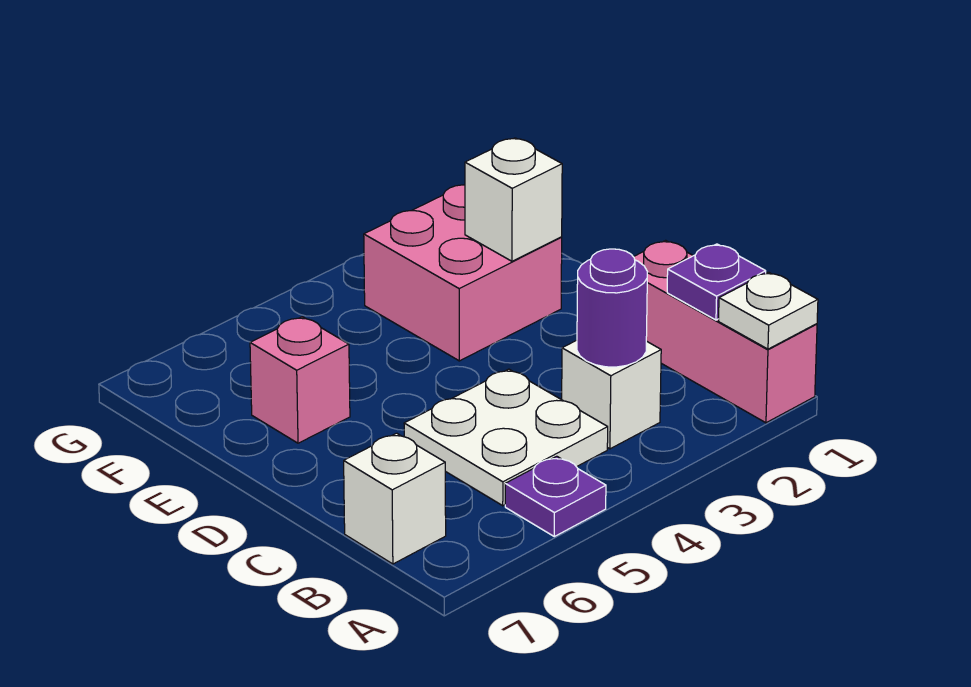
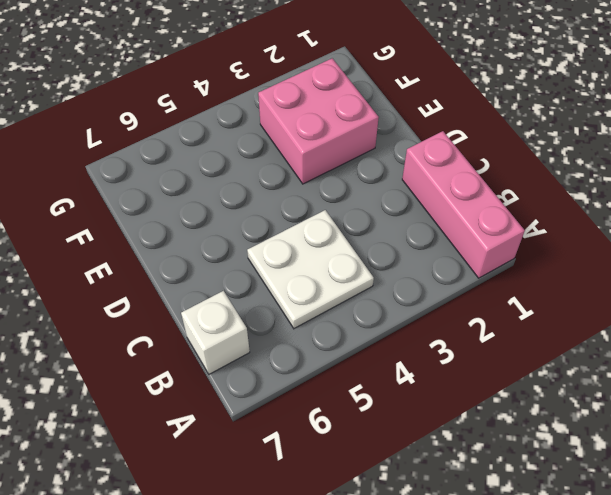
none -> purple plate A5 level 1
none -> white brick B3 level 1

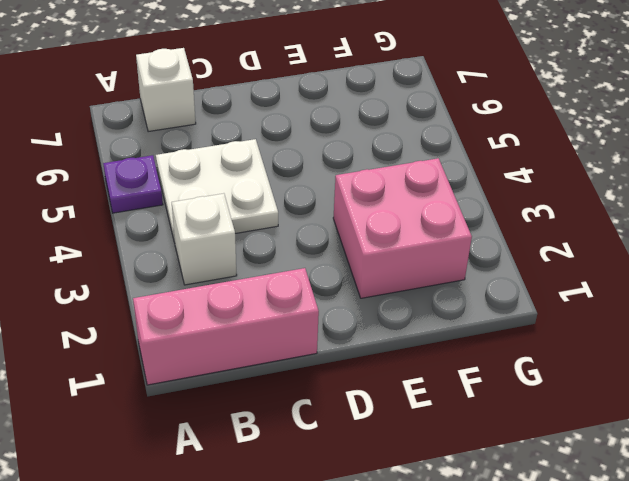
none -> pink brick E6 level 1
none -> white plate A1 level 2

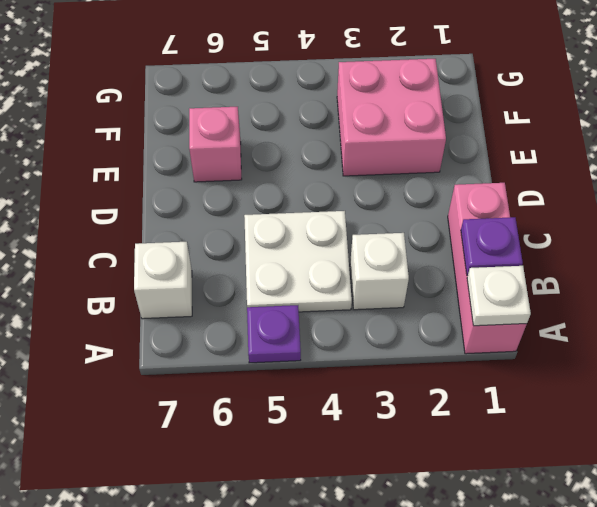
none -> purple round brick B3 level 2
none -> white brick E2 level 2

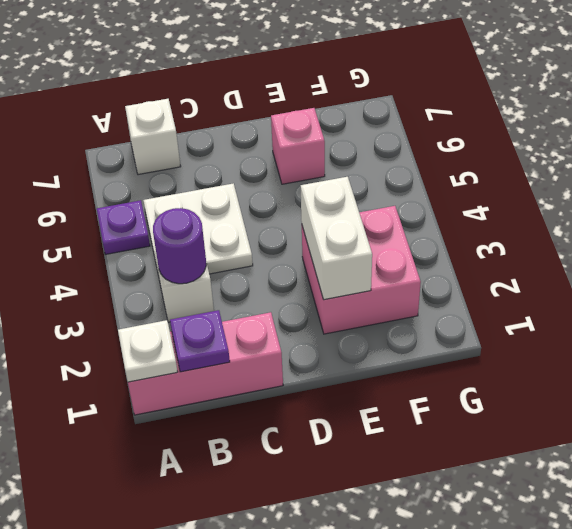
white brick E2:E3 level 2 -> white brick E2 level 2

